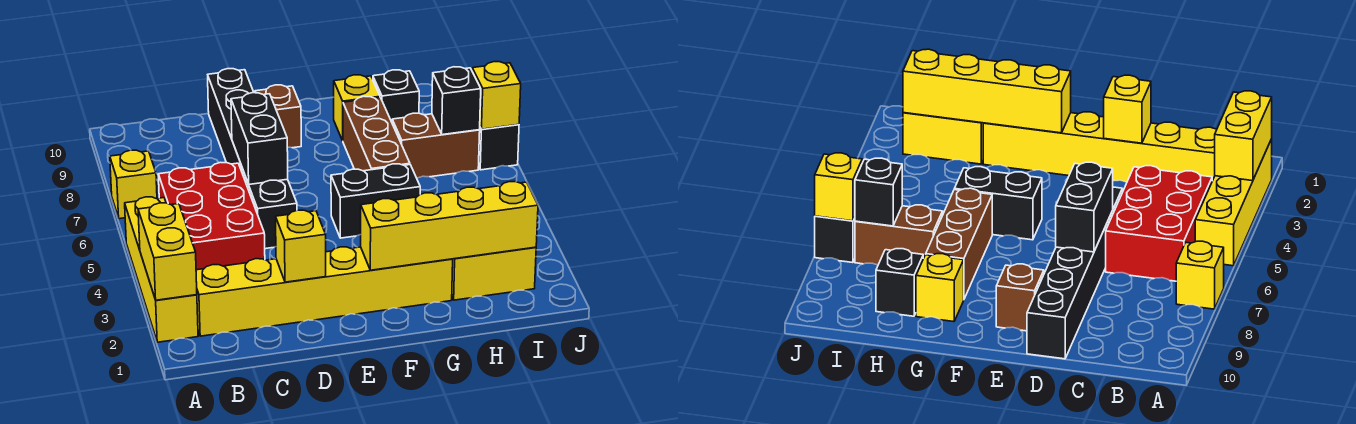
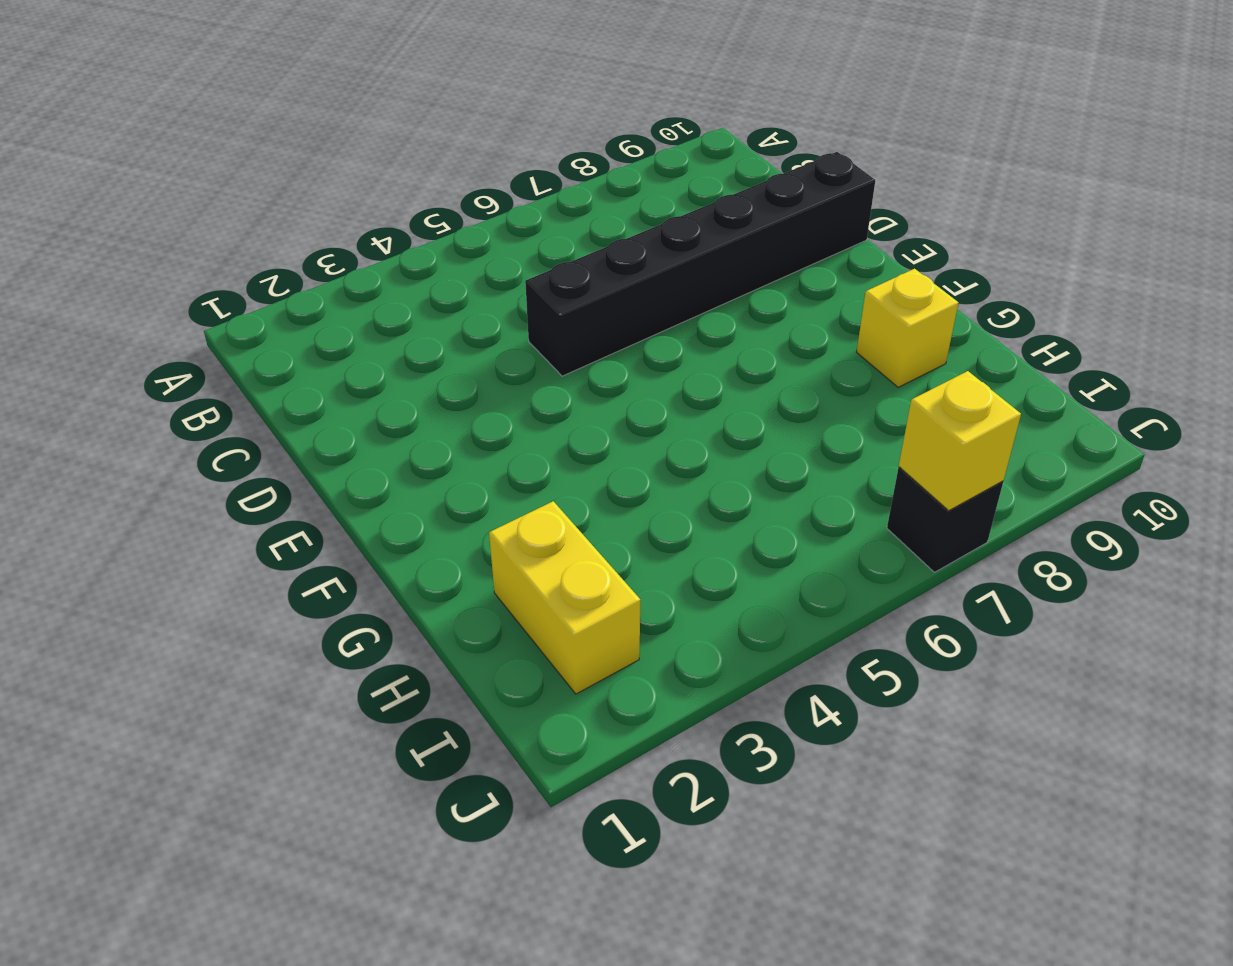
none -> yellow brick A2:A5 level 1
none -> yellow brick A7 level 1
none -> yellow brick B2:G2 level 1

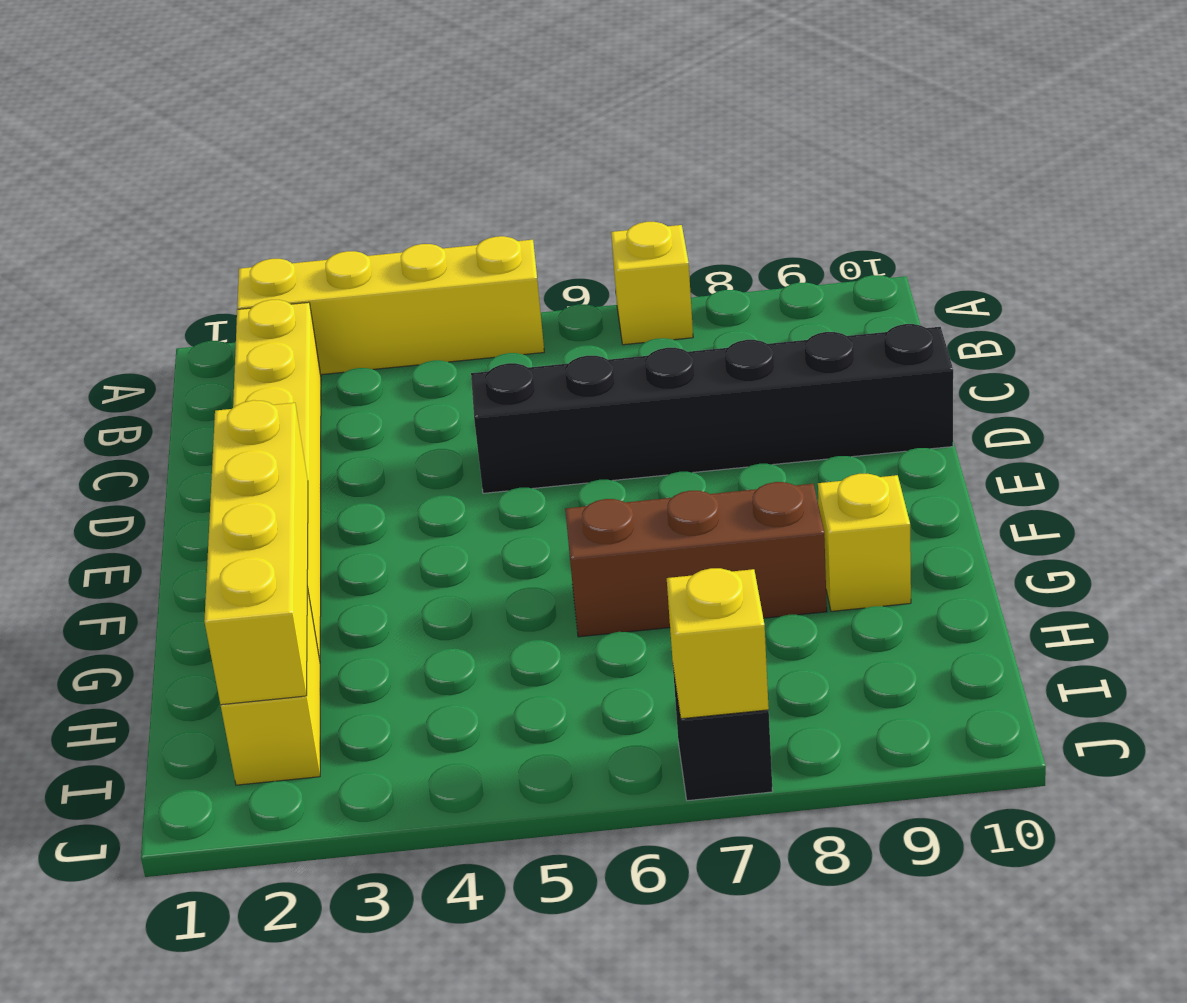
none -> red brick B4:C6 level 1
none -> brown brick E9 level 1
none -> black brick F5:G5 level 1

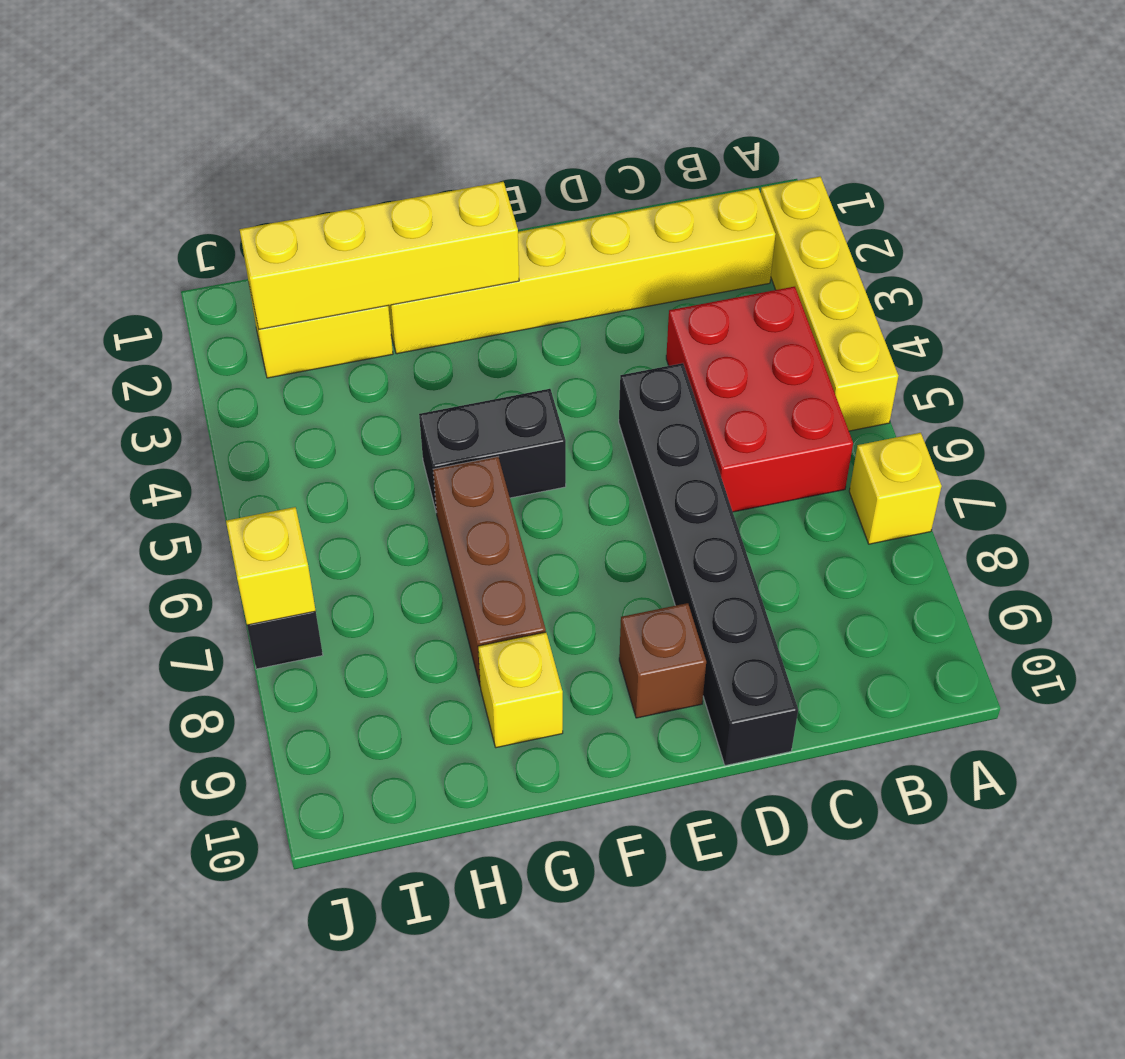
none -> brown brick H7:I7 level 1
none -> black brick H9 level 1
none -> yellow brick A2:A3 level 2

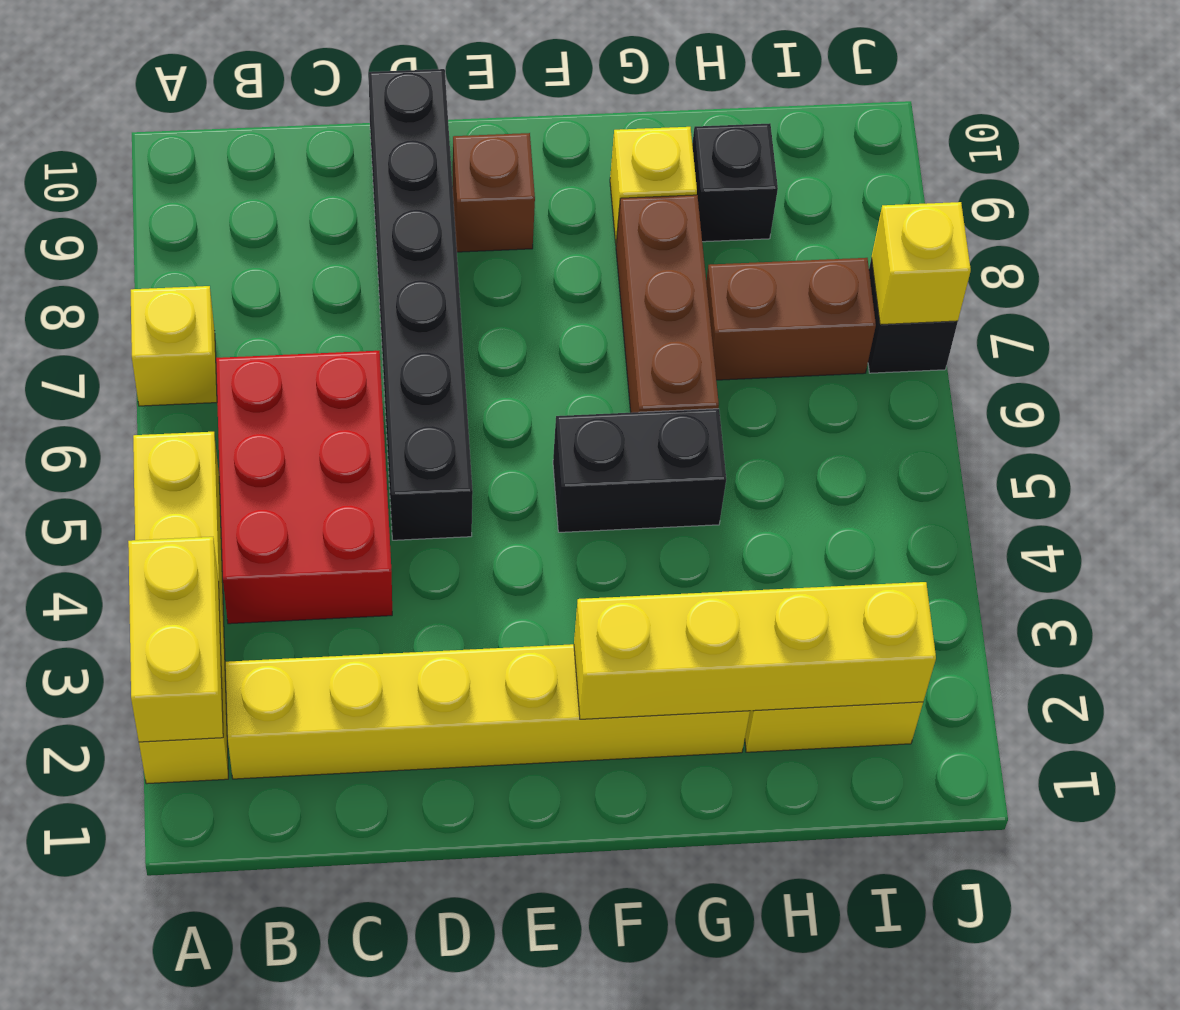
none -> yellow brick D2 level 2
none -> black brick D6:D7 level 2
none -> black brick I7 level 2

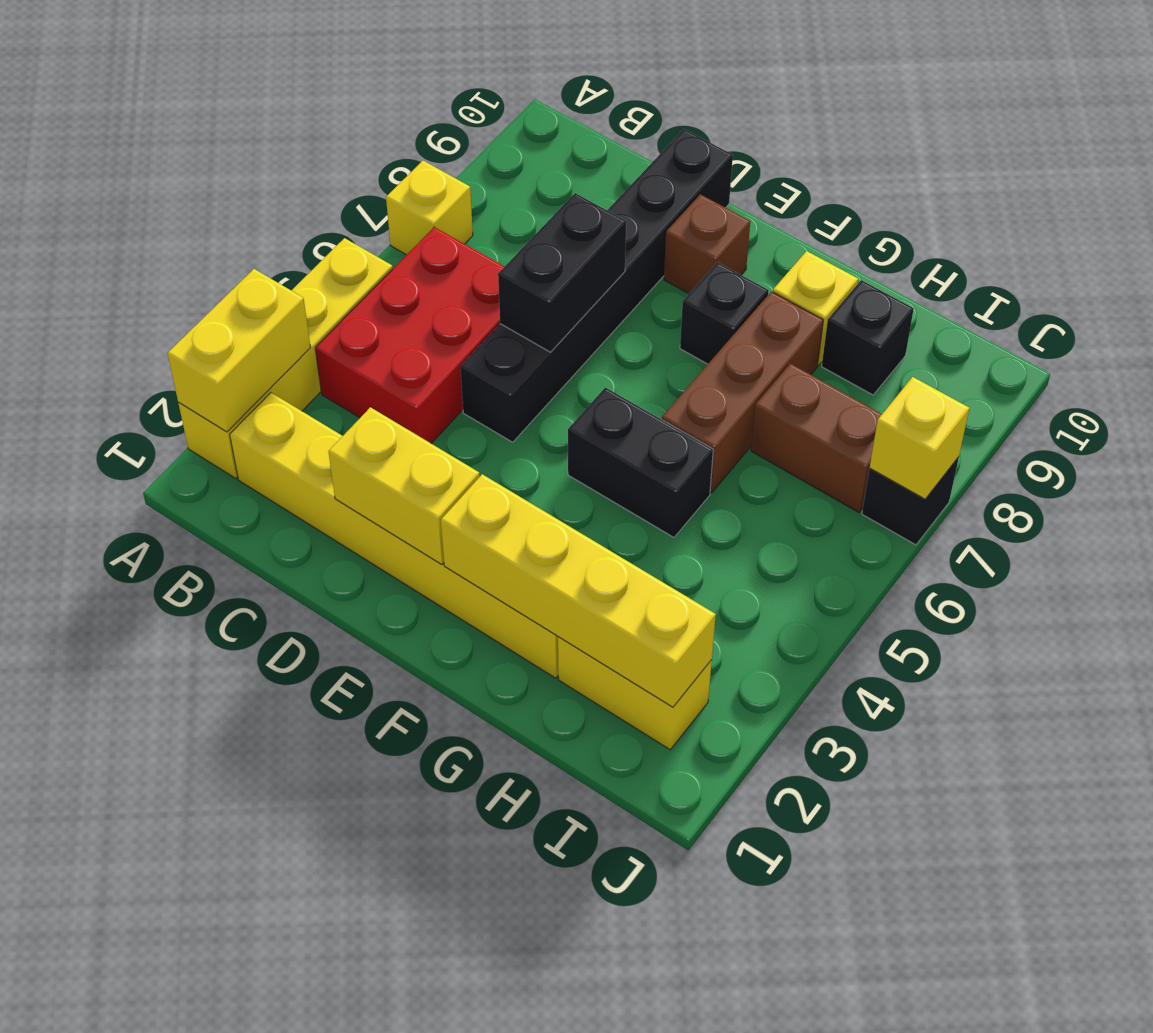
yellow brick D2:E2 level 2 -> yellow brick D2 level 2
black brick F8 level 1 -> black brick I7 level 2

